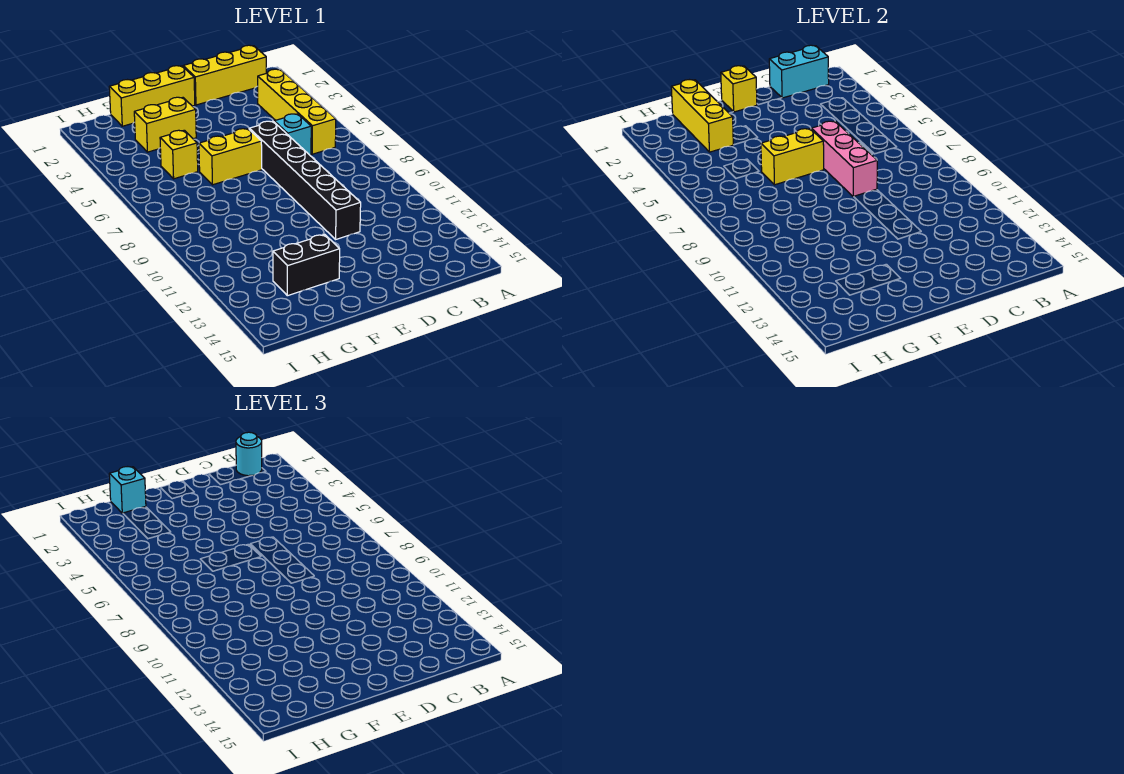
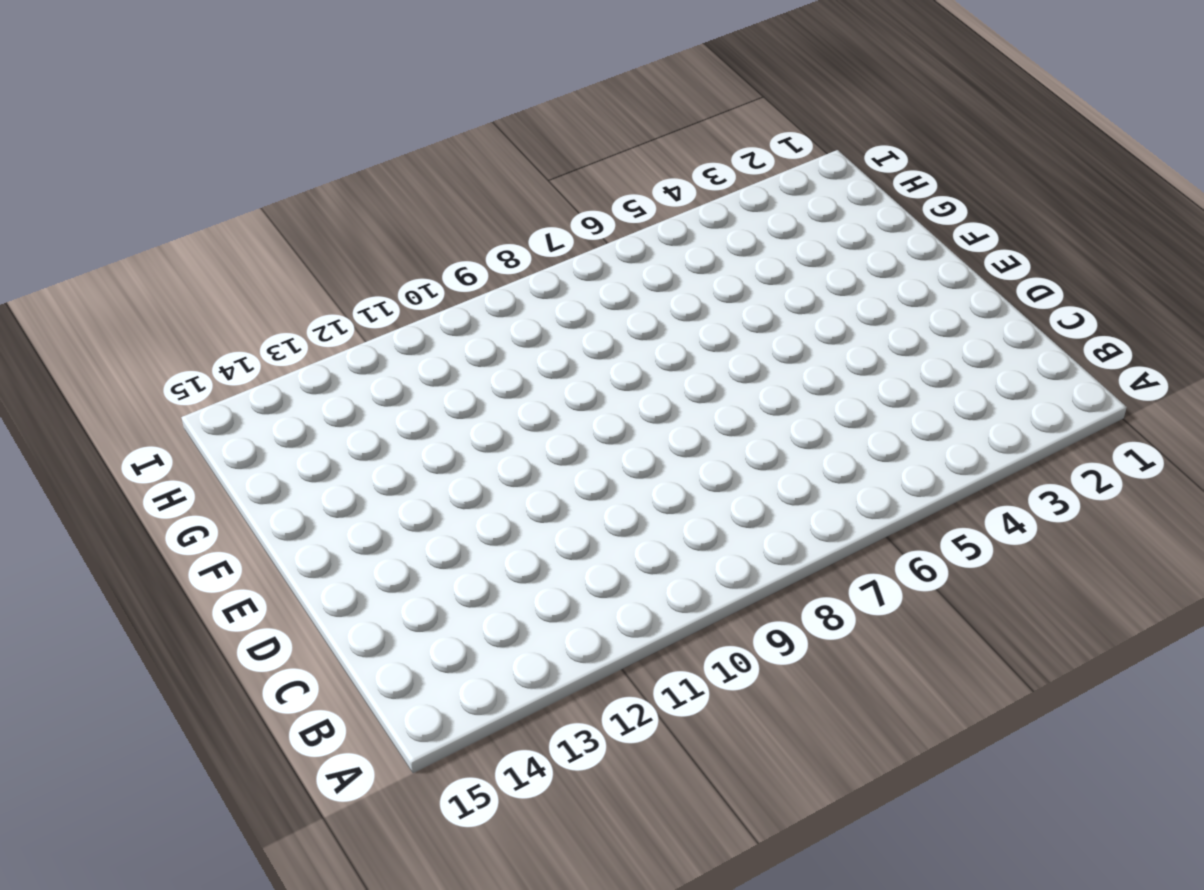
none -> yellow brick B1:D1 level 1
none -> yellow brick B3:B6 level 1
none -> cyan brick C6 level 1

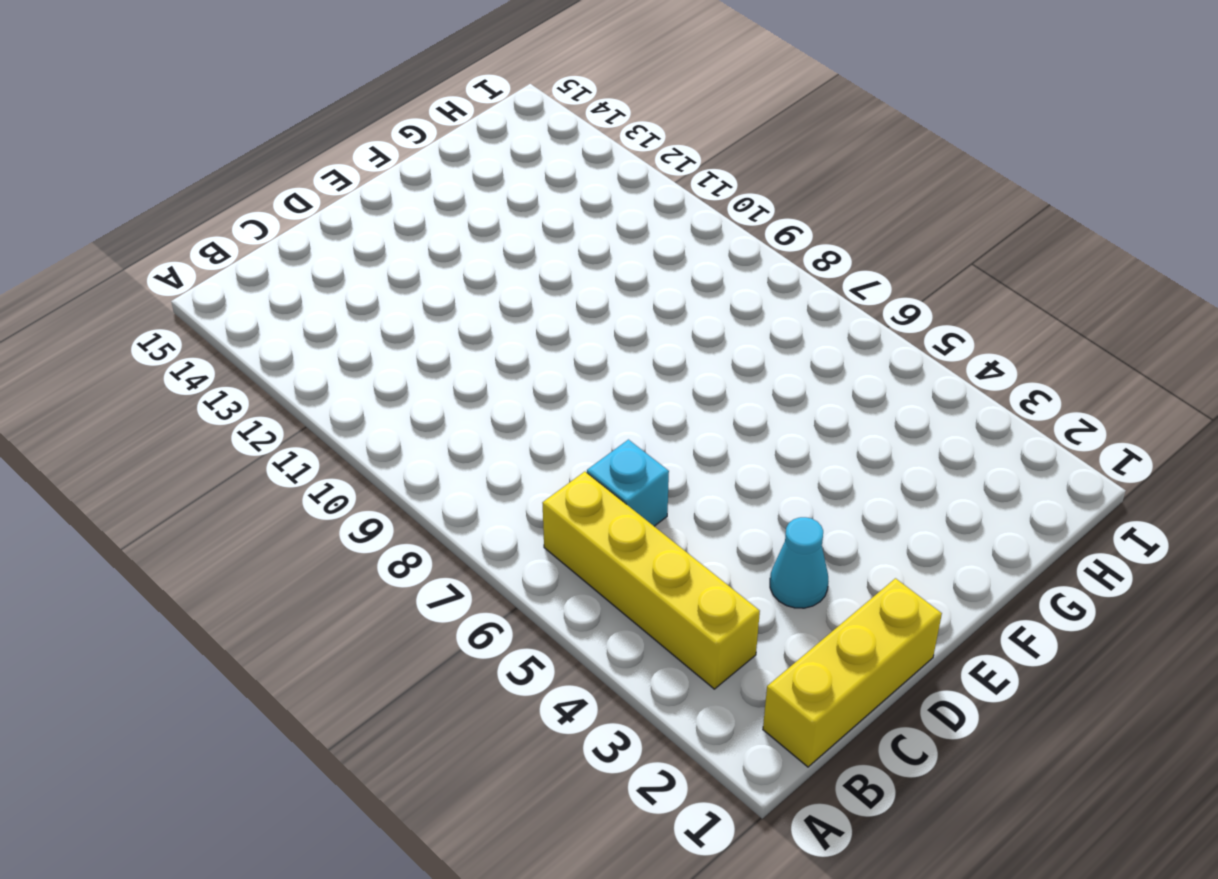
cyan cone D3 level 1 -> none
none -> black brick D6:D11 level 1
none -> yellow brick E1:G1 level 1
none -> yellow brick E6:F6 level 1

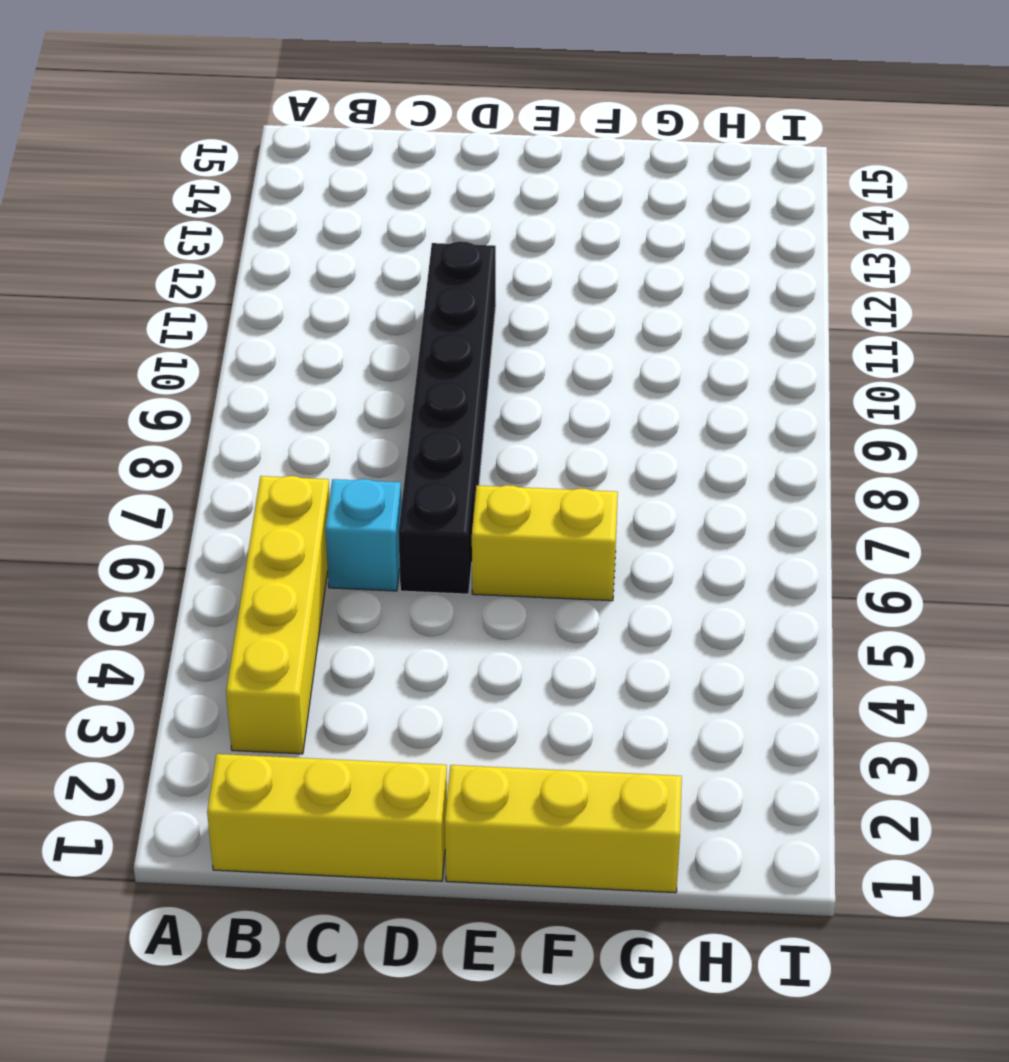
none -> yellow brick F3:G3 level 1
none -> black brick F13:G13 level 1
none -> yellow brick G5 level 1

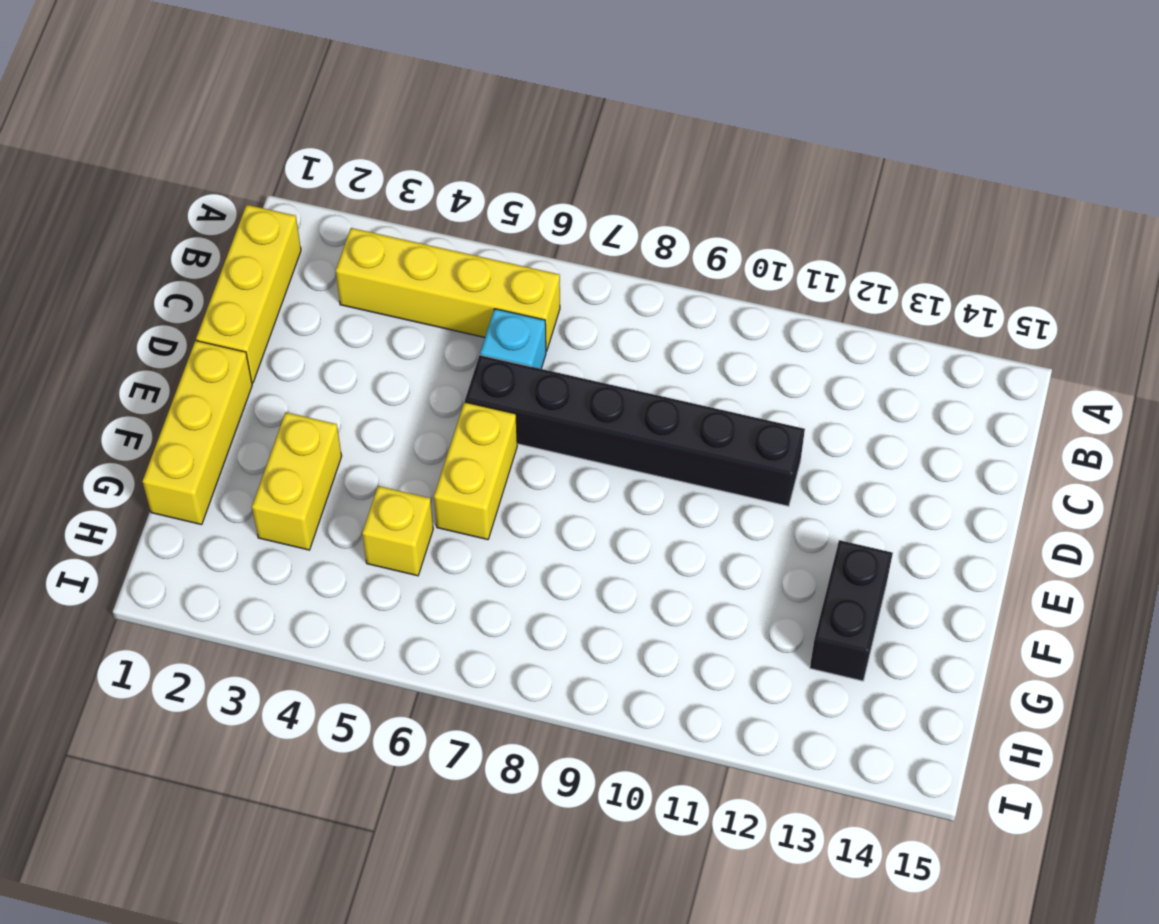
none -> cyan brick B1:C1 level 2
none -> pink brick D6:D8 level 2
none -> yellow brick E1 level 2

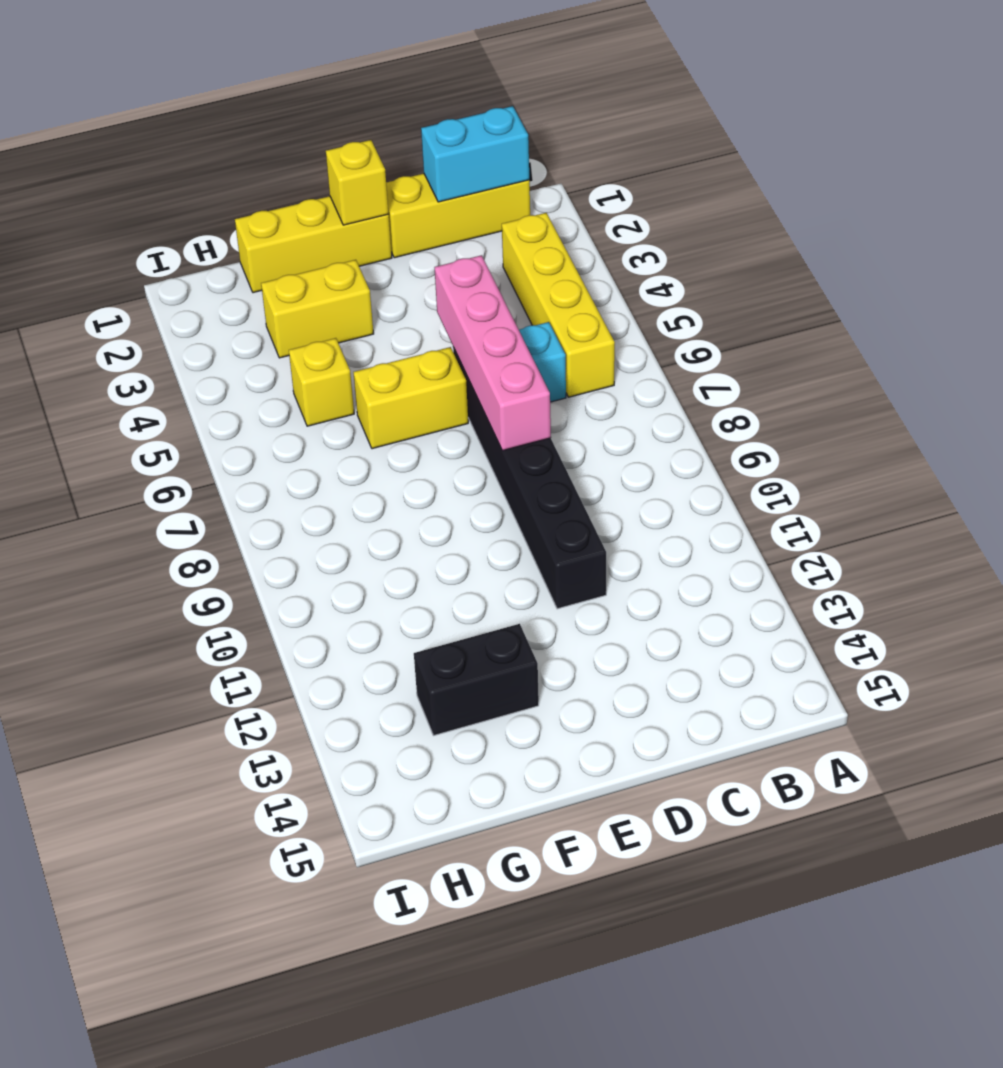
pink brick D5:D8 level 2 -> pink brick D6:D8 level 2
none -> yellow brick E6:F6 level 2
none -> yellow brick G1:G3 level 2
none -> cyan round brick B1 level 3

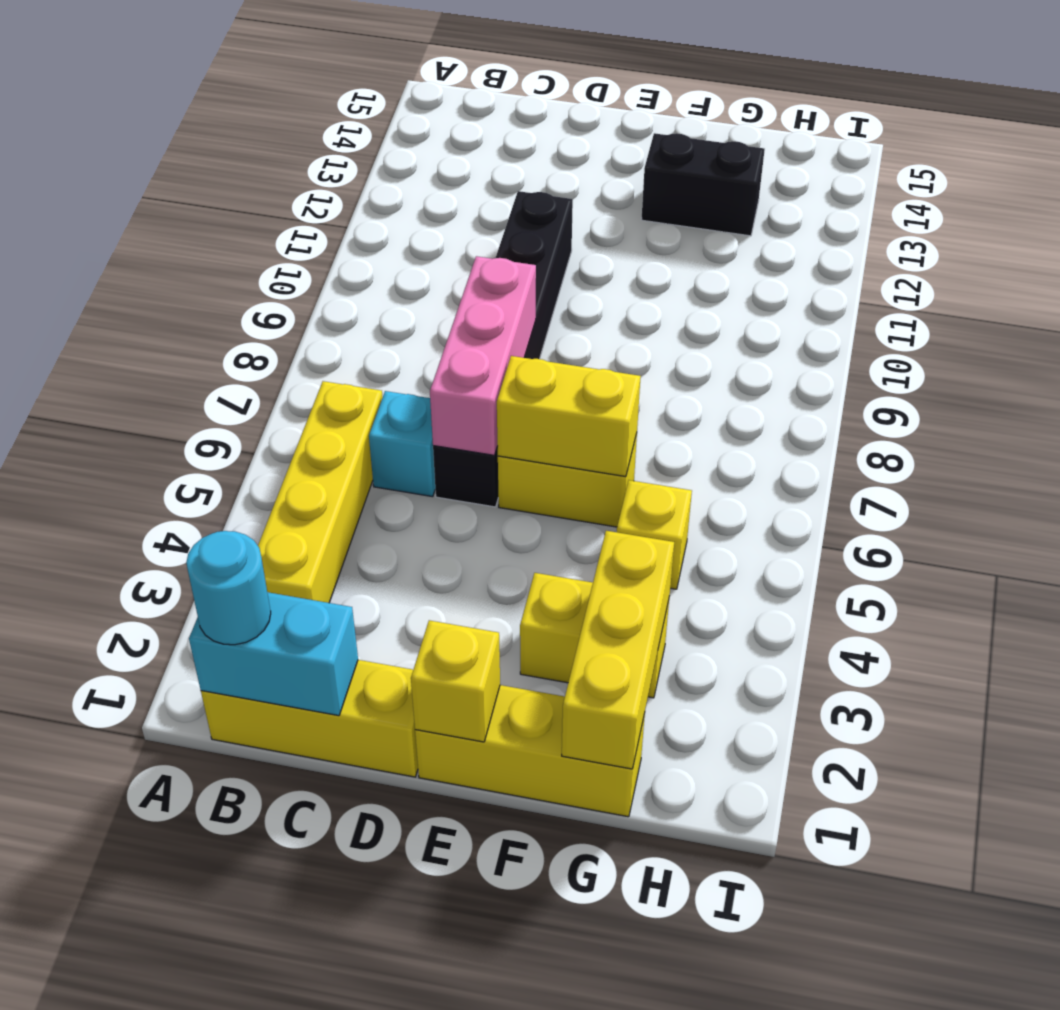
none -> cyan brick G1 level 3

